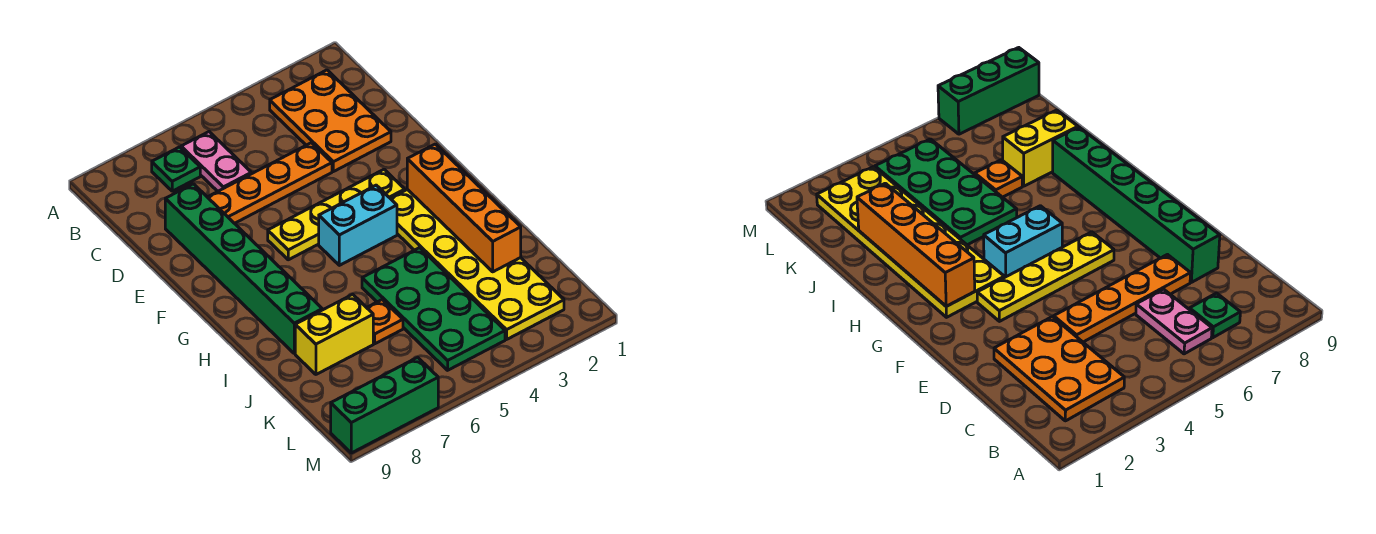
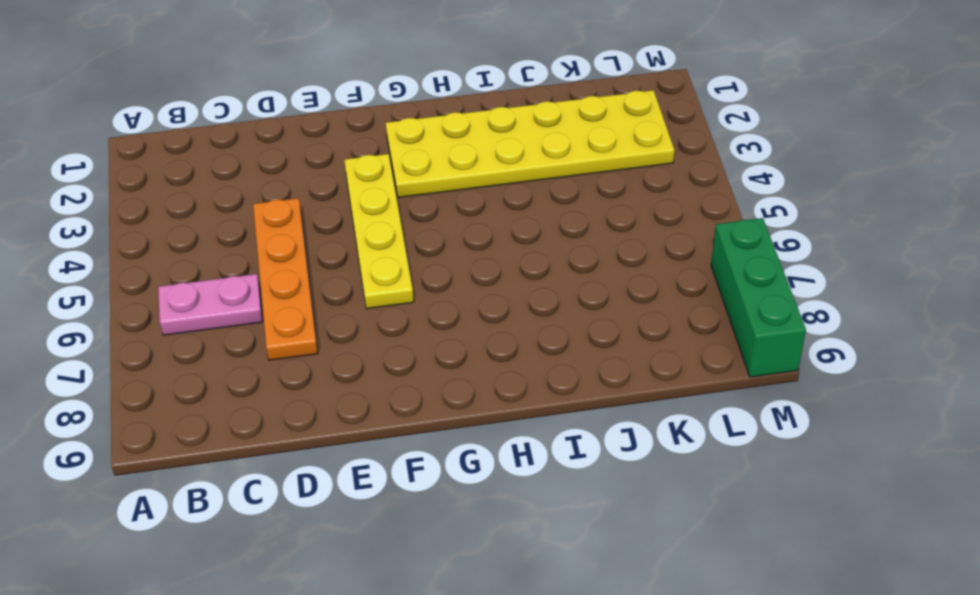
none -> orange plate B2:D3 level 1
none -> green plate B7 level 1
none -> green brick D8:I8 level 1

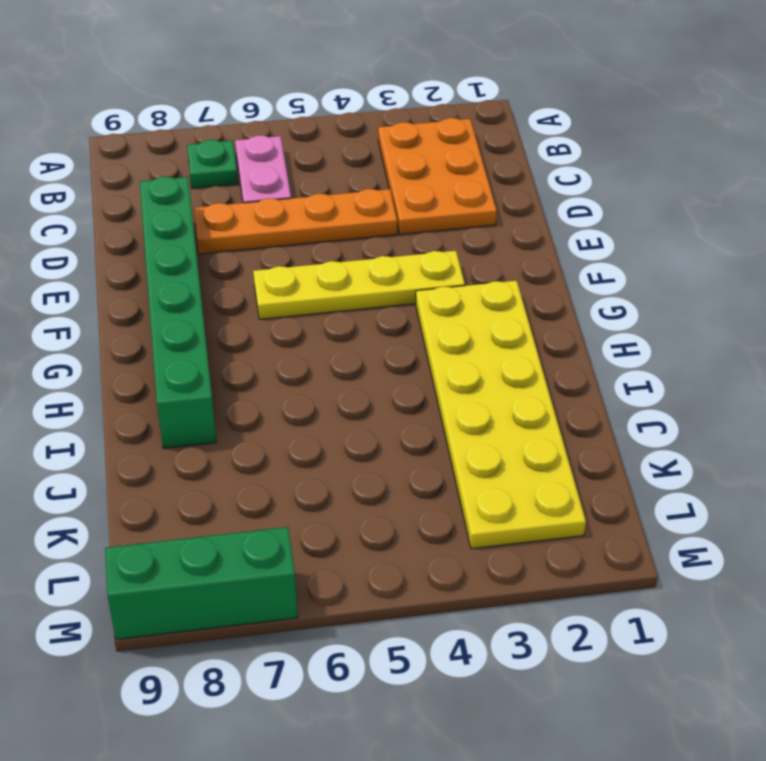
none -> cyan brick G4:G5 level 1
none -> green plate I4:L5 level 1
none -> orange plate J6 level 1

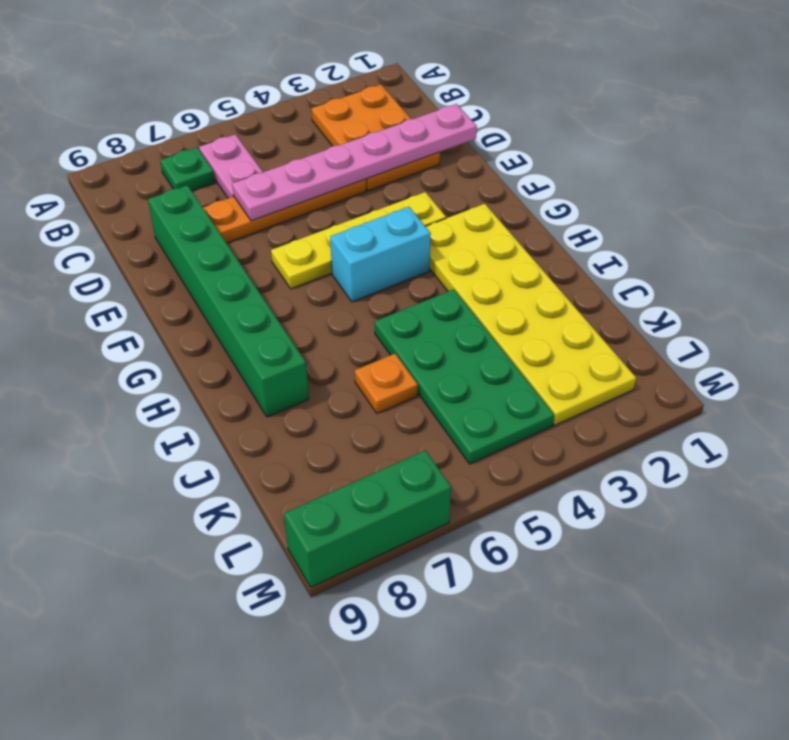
pink plate D1:D6 level 2 -> none
none -> yellow brick J7:J8 level 1
none -> orange brick G2:J2 level 2

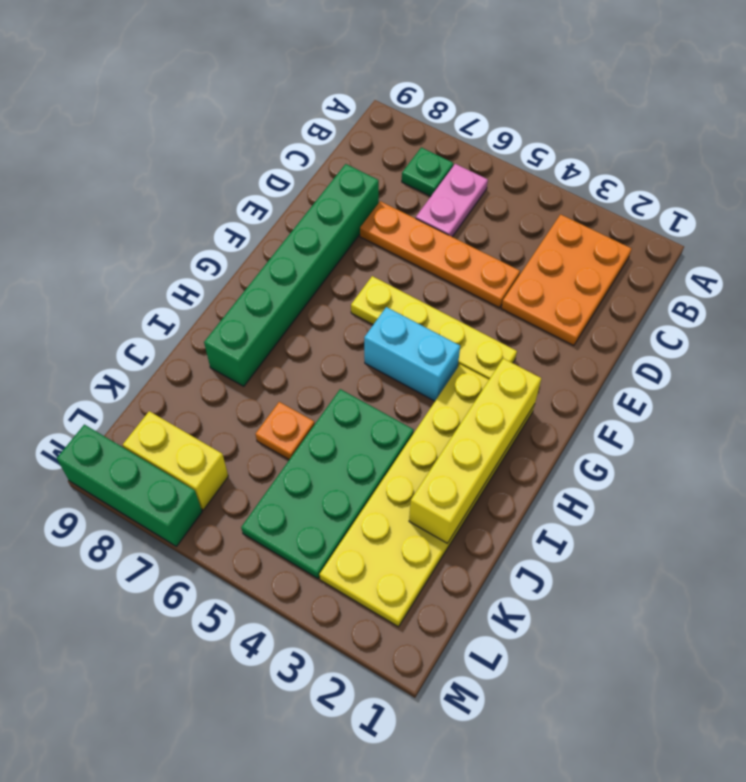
yellow brick G2:J2 level 2 -> orange brick G2:J2 level 2
yellow brick L7:L8 level 1 -> yellow brick J7:J8 level 1

